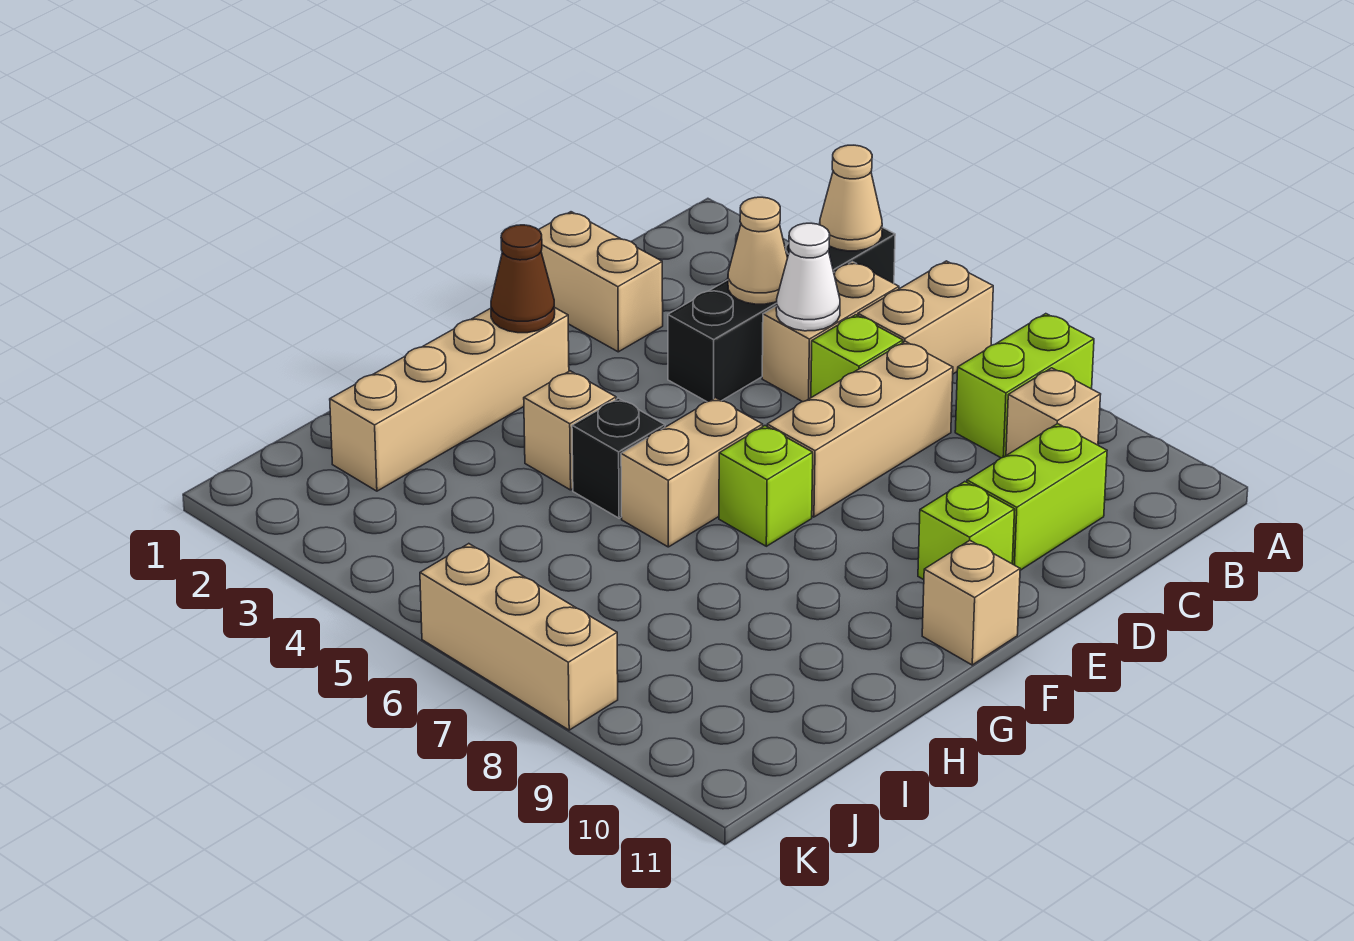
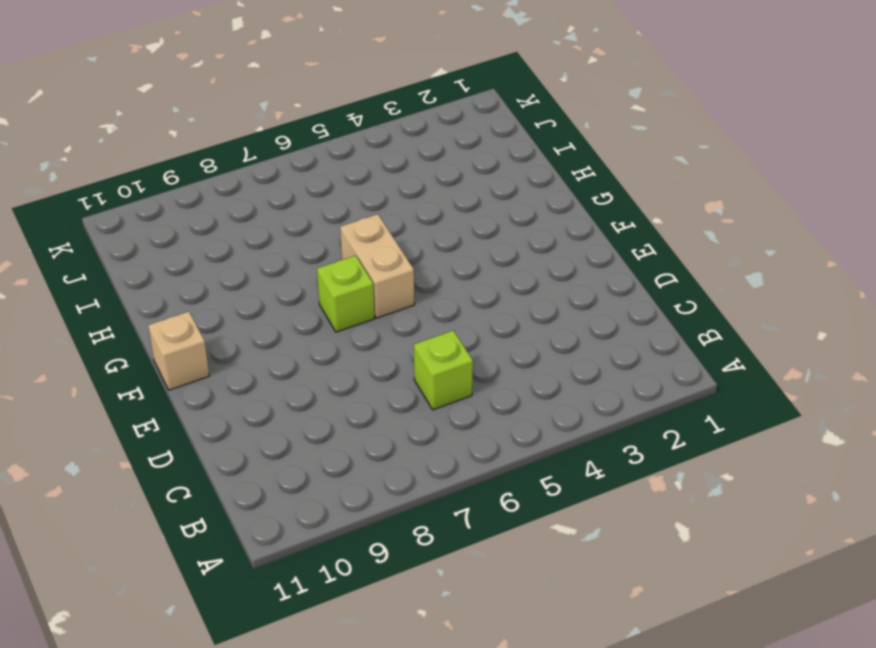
none -> black brick A4:D4 level 1
none -> tan brick A6:B6 level 1
none -> lime brick A8:B8 level 1

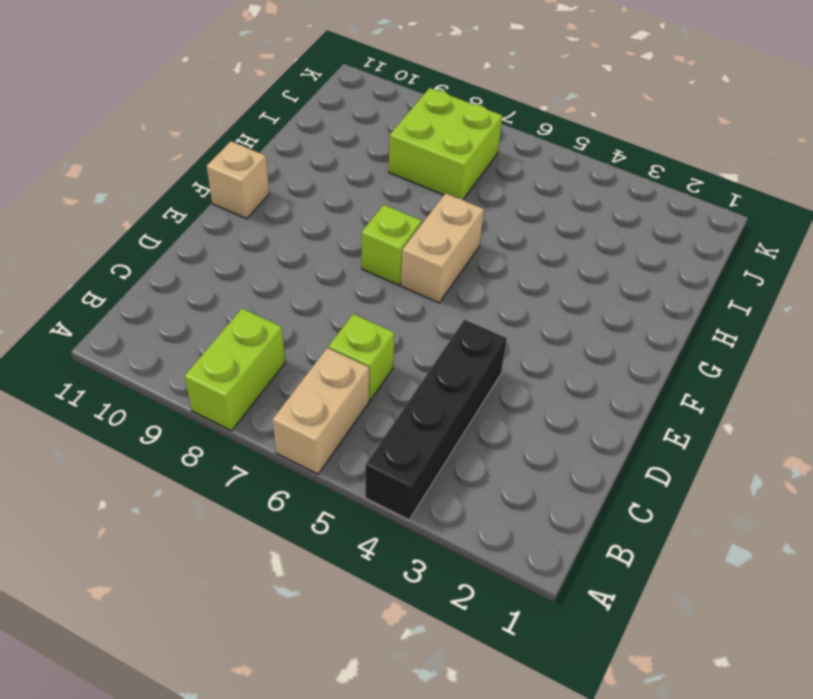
lime brick I7:J8 level 1 -> none
none -> tan brick B5:C5 level 1
none -> tan brick B9 level 1
none -> tan brick C7:E7 level 1

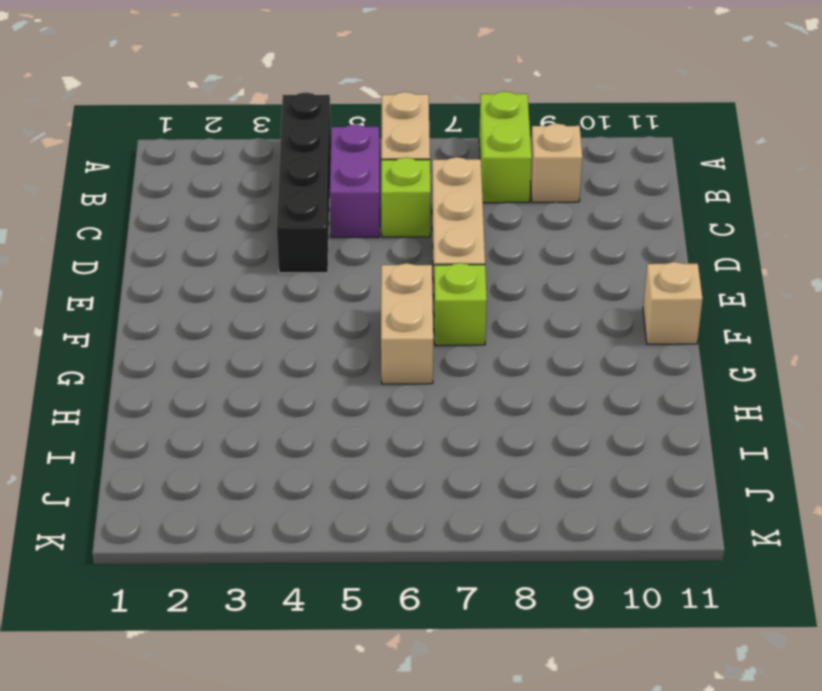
purple brick B5:C5 level 1 -> tan brick B5:C5 level 1
none -> lime brick C10:D10 level 1
none -> tan brick D1:D2 level 1
none -> lime brick E10 level 1

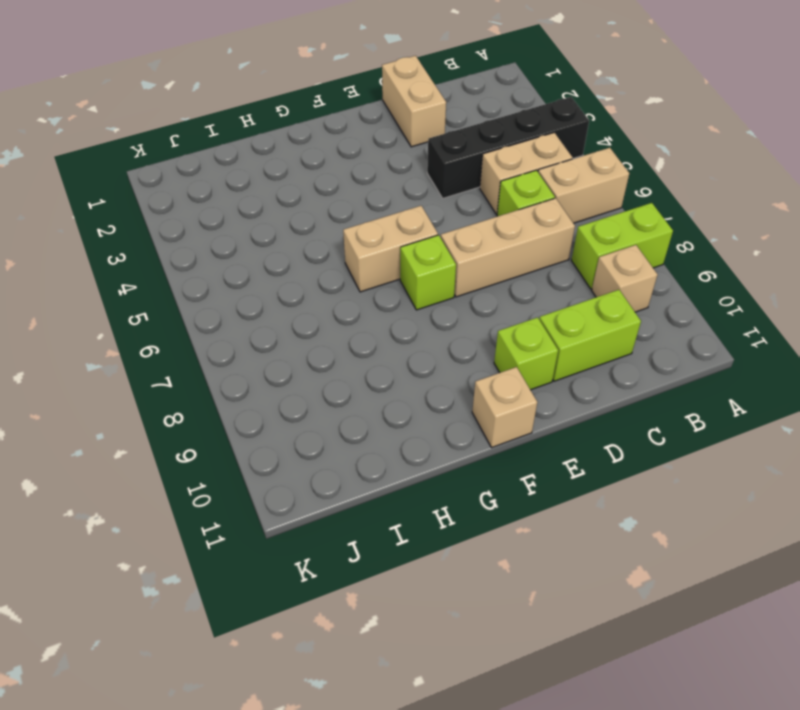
none -> tan brick F2:I2 level 1
none -> tan brick G4 level 1
none -> black brick G5 level 1

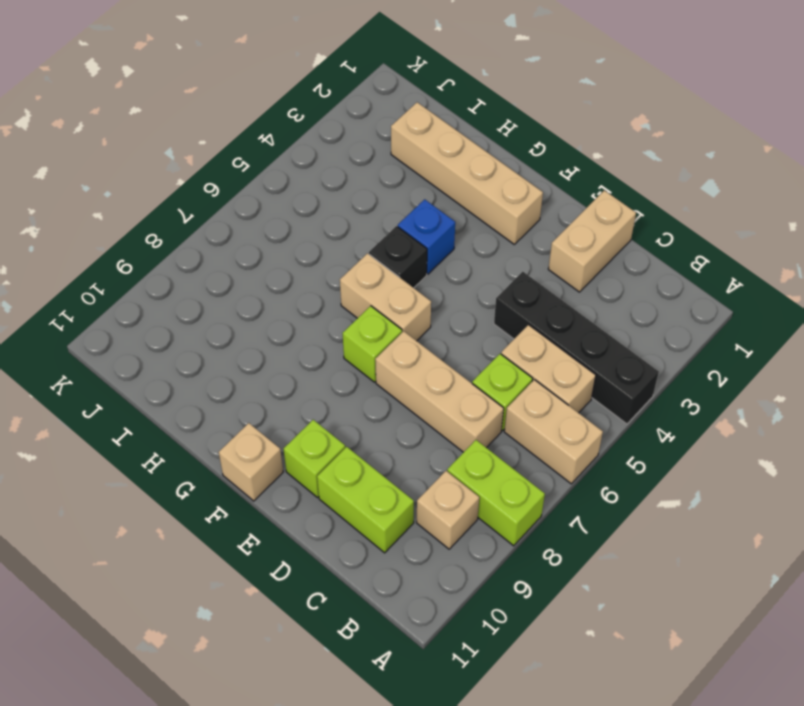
blue brick G4 level 1 -> tan brick G4 level 1
none -> tan brick K6:K8 level 1
none -> tan cone A4 level 2
none -> tan cone C4 level 2

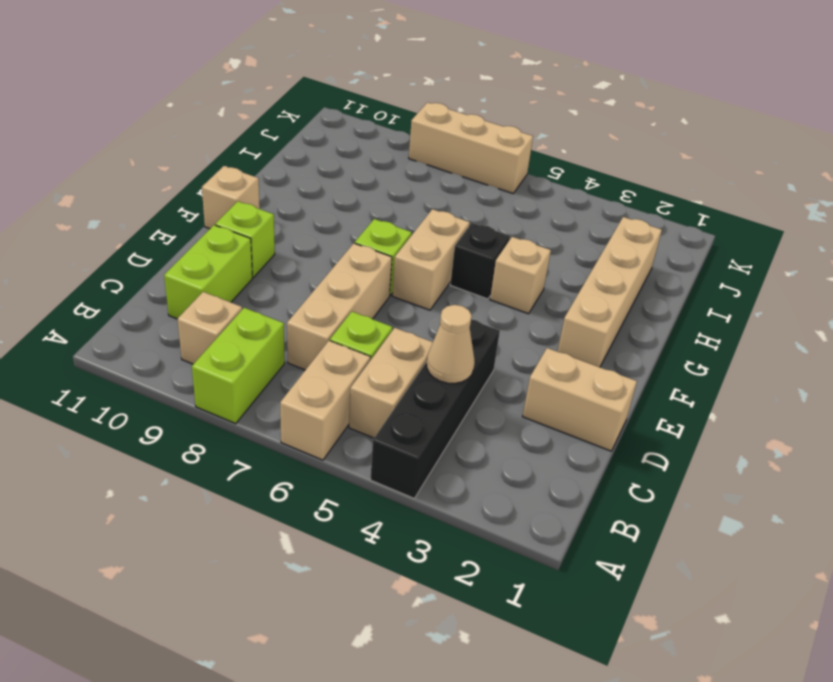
none -> tan cone A4 level 2
none -> white cone C5 level 2
none -> brown cone F2 level 2

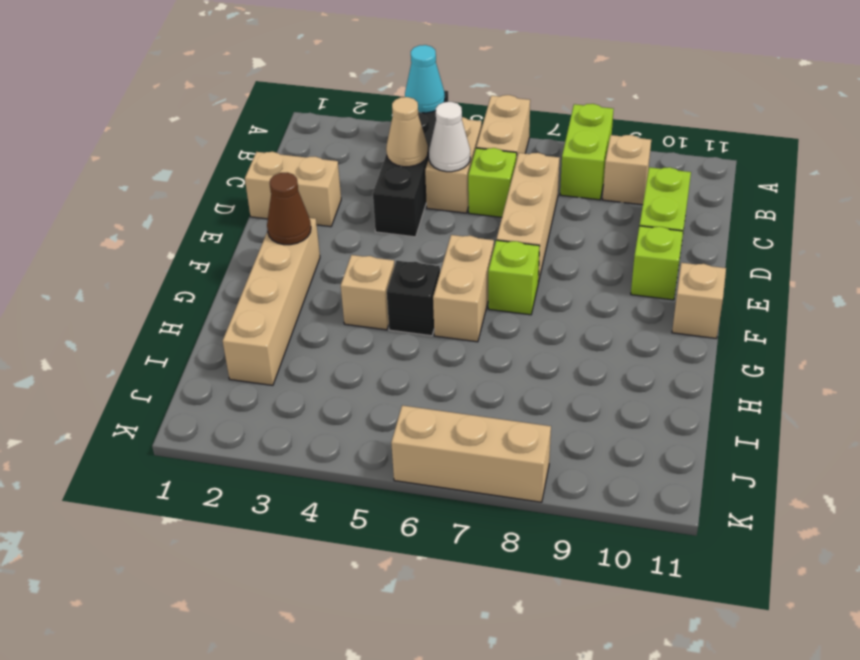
cyan cone A4 level 2 -> tan cone A4 level 2

